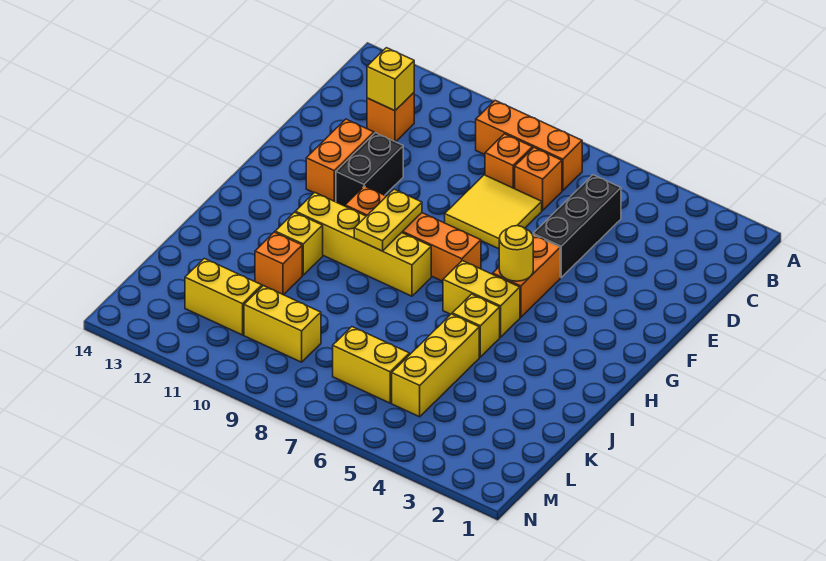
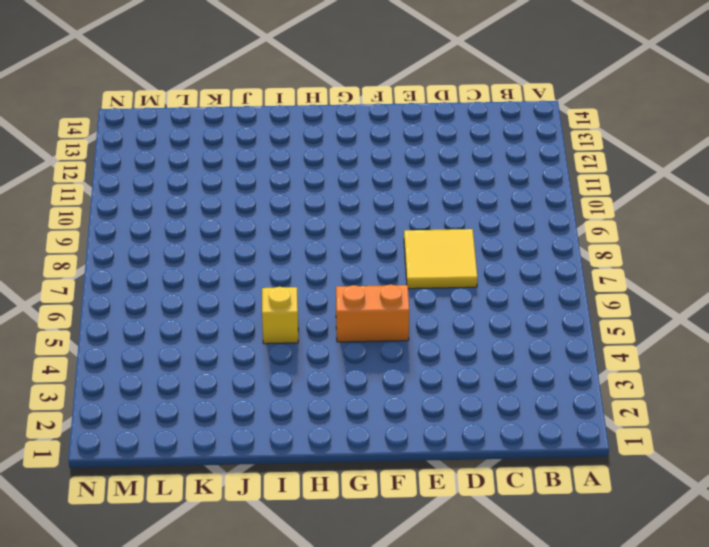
none -> orange brick B7:B9 level 1
none -> black brick C5:E5 level 1
none -> orange brick C7 level 1

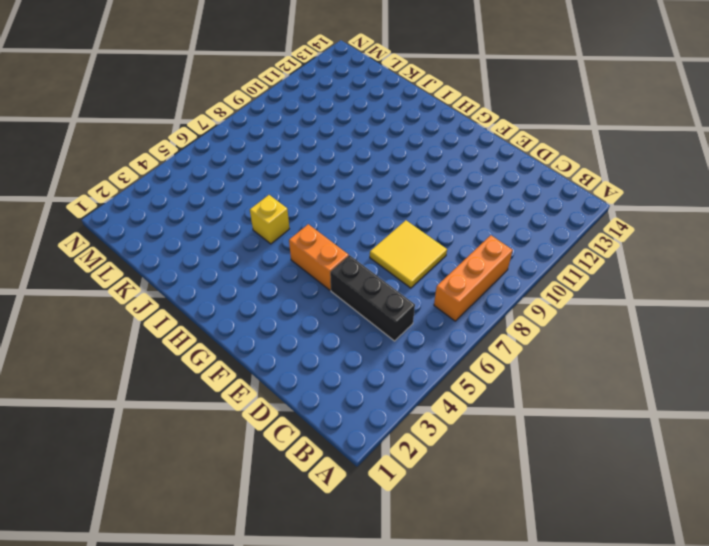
none -> orange brick C7 level 1
none -> orange brick C8 level 1
none -> orange brick C12 level 1

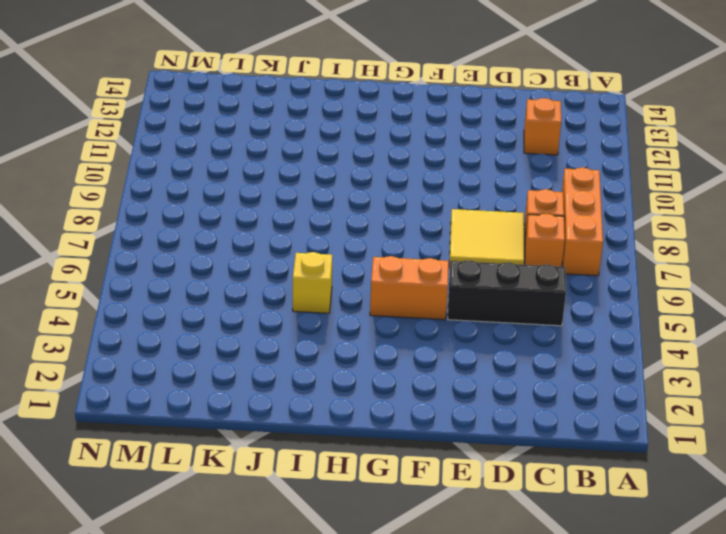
none -> black brick E11:F11 level 1
none -> orange brick E12:F12 level 1
none -> orange brick G7:G10 level 1

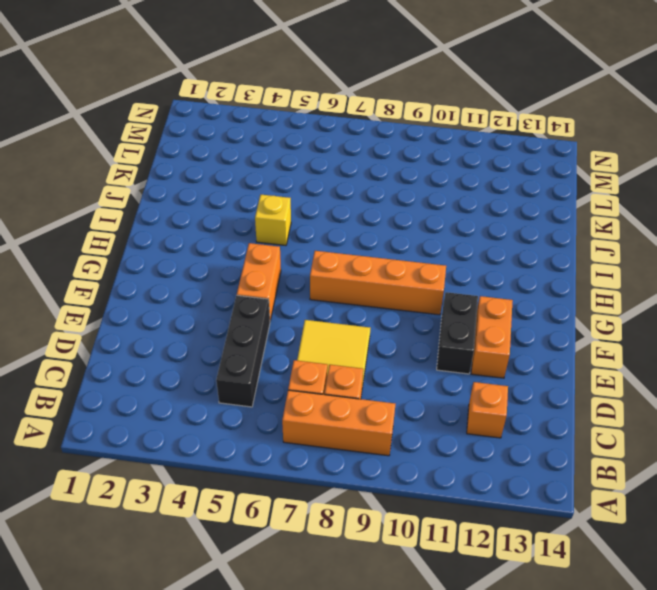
none -> yellow brick H5:H6 level 1
none -> yellow brick H8:H11 level 1
none -> yellow brick I11 level 1

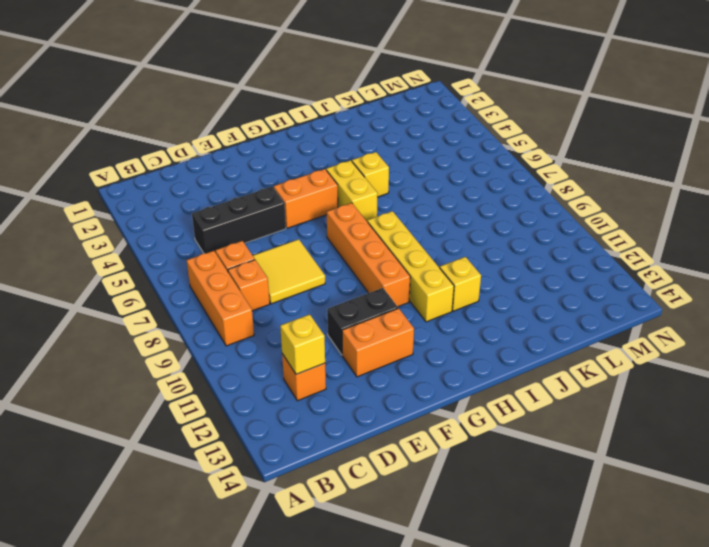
none -> yellow brick J5:L5 level 1
none -> orange brick J11 level 1
none -> yellow brick L6:L7 level 1

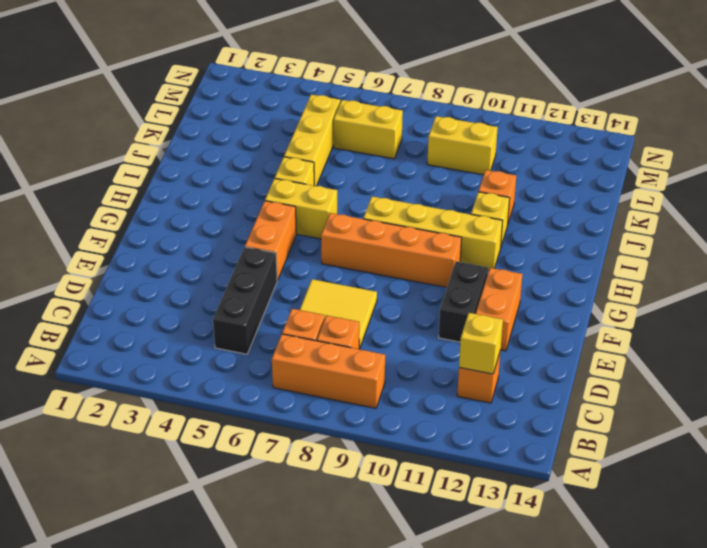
none -> yellow brick L11:L12 level 1
none -> yellow round brick G5 level 2
none -> yellow plate G9:H9 level 2

